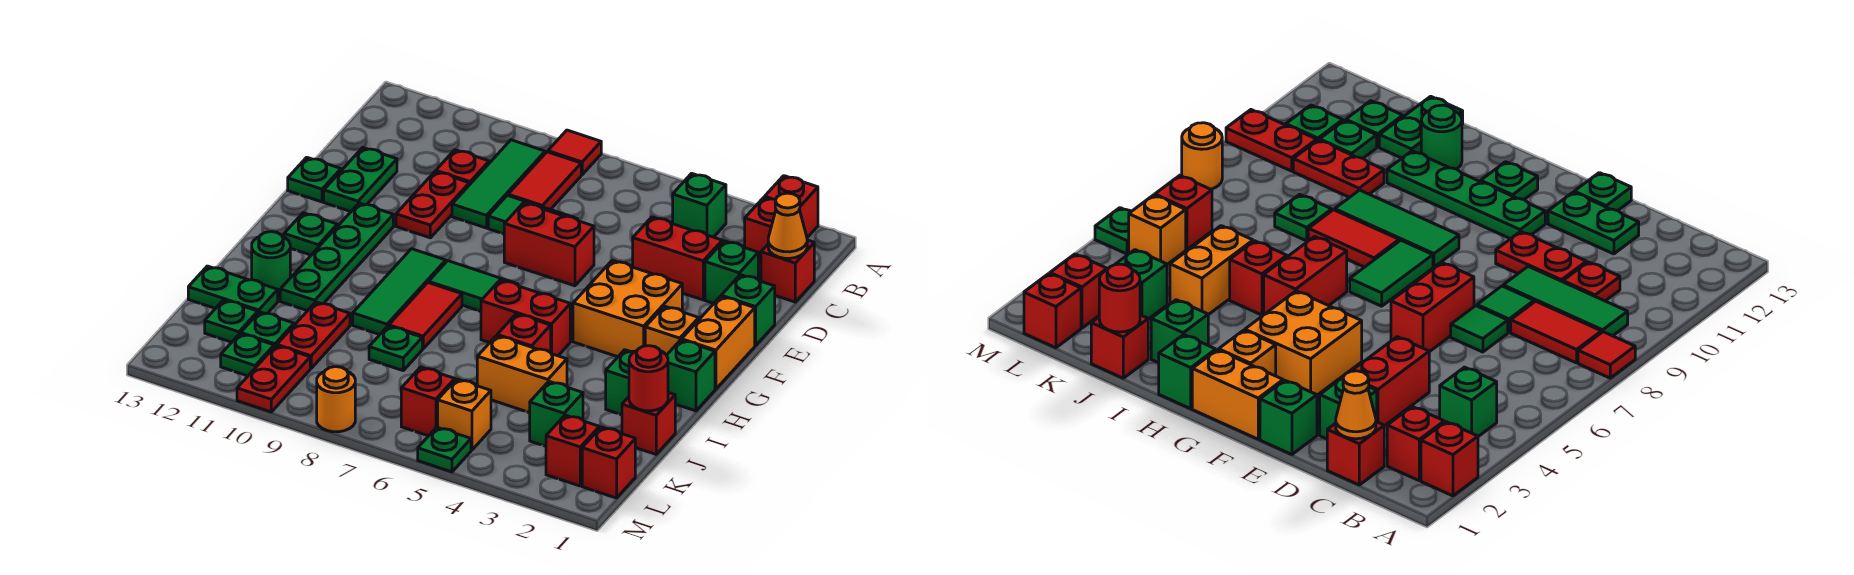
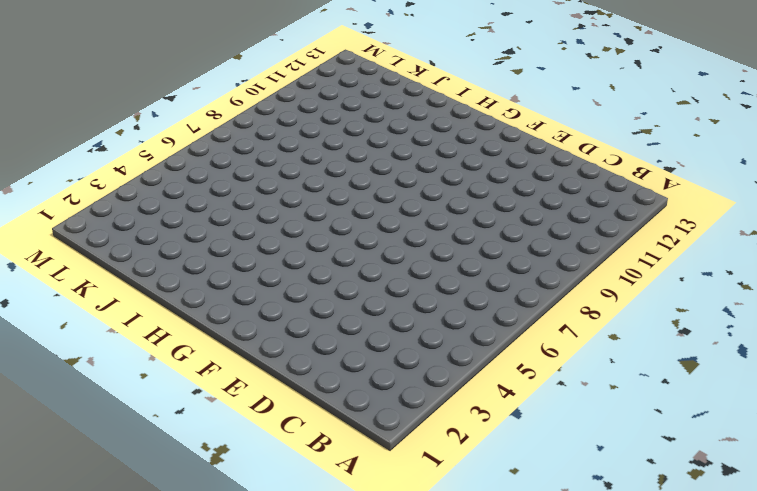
none -> red brick A2 level 1
none -> red tile A8 level 1
none -> red brick B2 level 1
none -> green brick B4 level 1

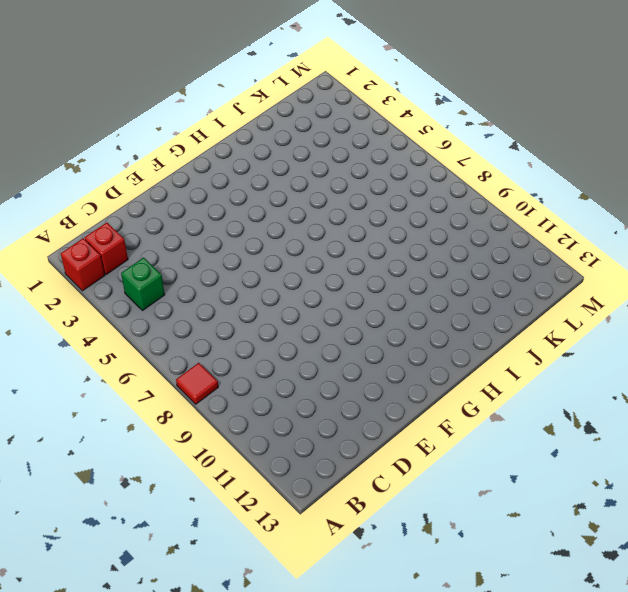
none -> red tile B8:C8 level 1
none -> green tile B9:D9 level 1
none -> red brick C1 level 1
none -> red plate C10 level 1

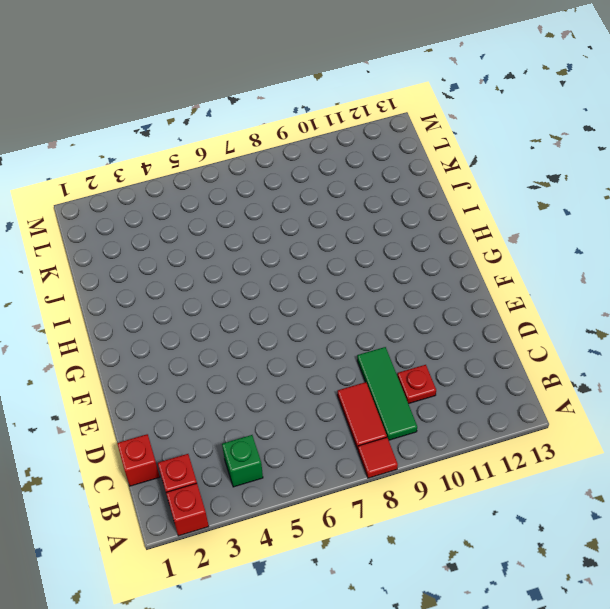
none -> green brick D2 level 1
none -> red brick D3:D4 level 1
none -> green tile D7 level 1
none -> green tile D8 level 1

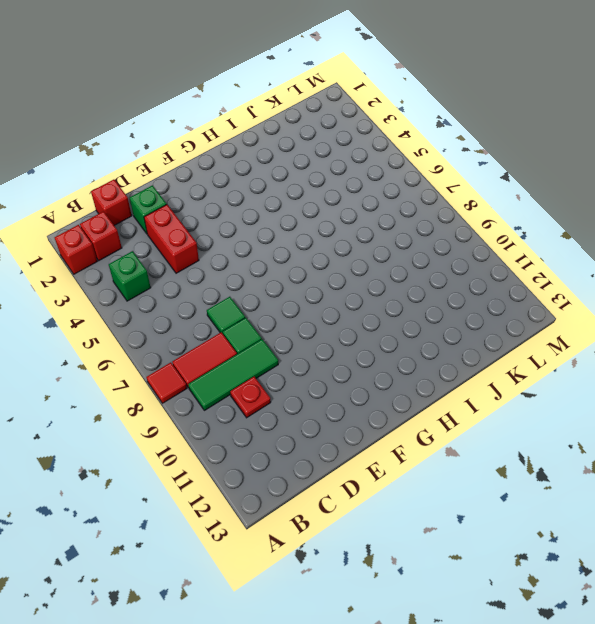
none -> red plate D10:E10 level 1
none -> green plate D12:E12 level 1
none -> green brick E1 level 1
none -> red brick E6:E7 level 1

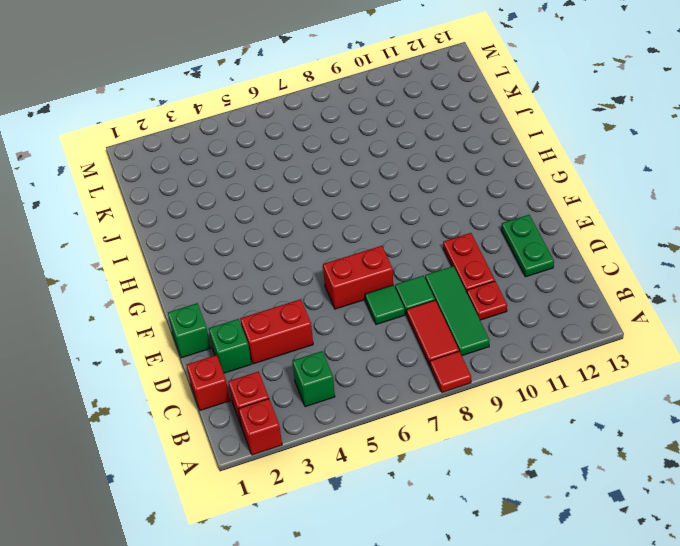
none -> green plate E13 level 1
none -> orange brick F1:G1 level 1
none -> orange brick F3:G4 level 1
none -> green plate F11:I11 level 1

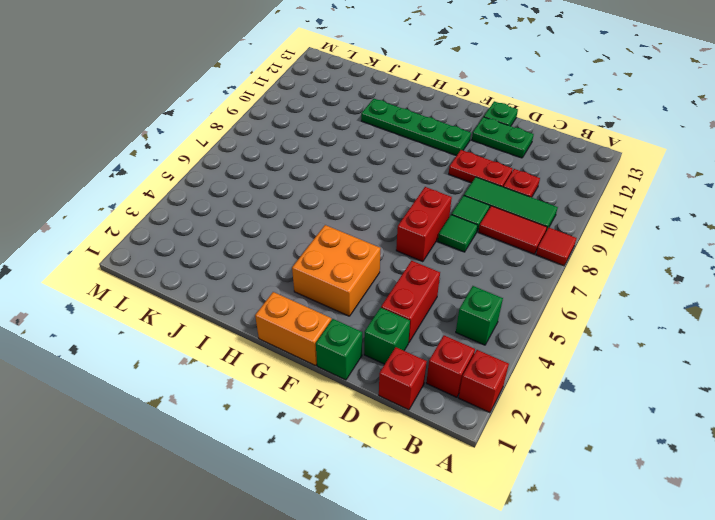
none -> orange brick G2 level 1
none -> green tile G7:G8 level 1
none -> green tile G9:I9 level 1
none -> green plate G12 level 1

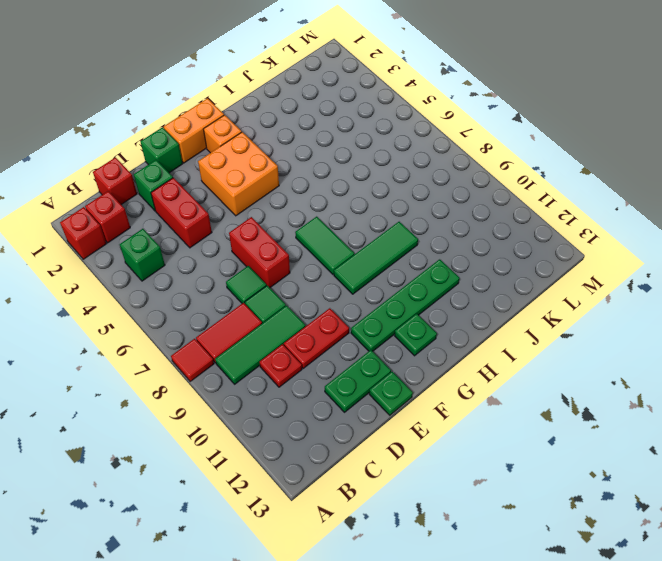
none -> green brick H1 level 1
none -> red brick H5:H6 level 1
none -> red tile H8:I8 level 1
none -> green brick I2 level 1

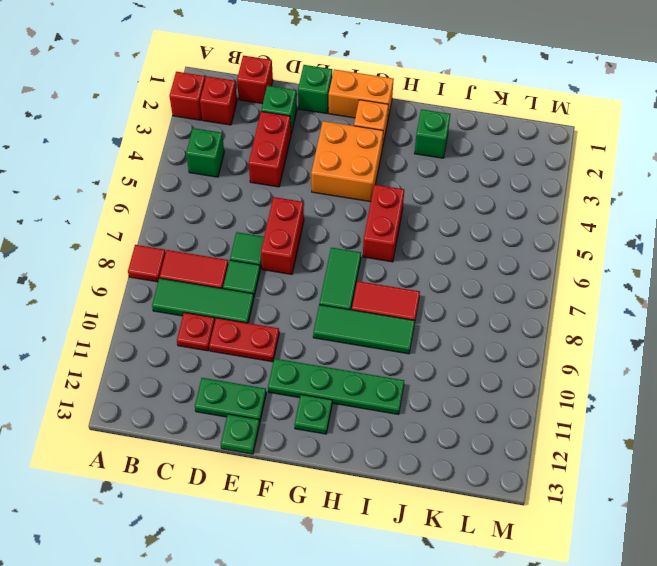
none -> green brick H1 level 1
none -> red brick I5 level 1
none -> green round brick I12 level 1
none -> red brick J1 level 1

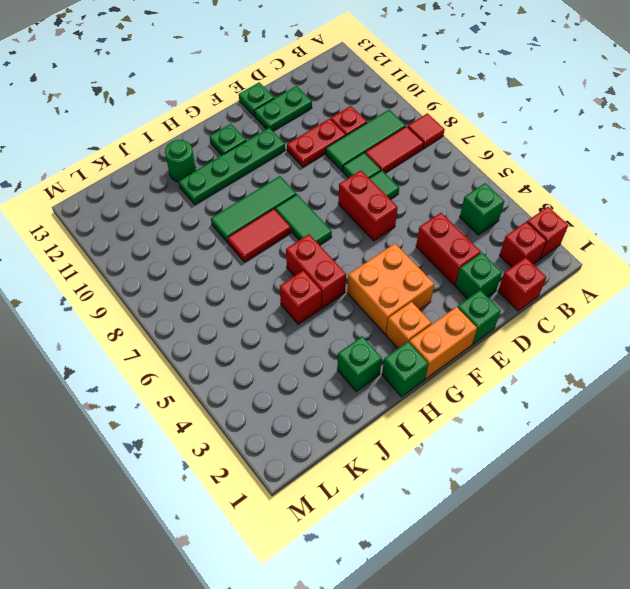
none -> red brick J1 level 1
none -> orange brick J4:J5 level 1
none -> green plate J8 level 1
none -> red plate J10:K10 level 1

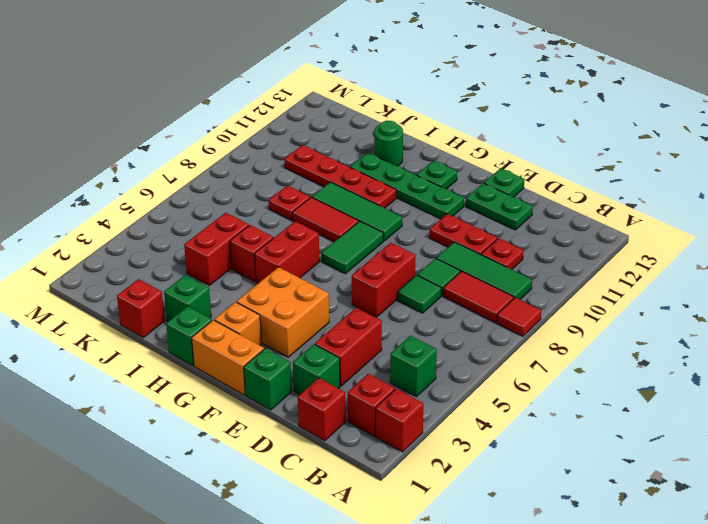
red plate H10:K10 level 1 -> red plate J10:K10 level 1
red brick J4:J5 level 1 -> orange brick J4:J5 level 1
red plate J8 level 1 -> green plate J8 level 1
none -> green plate J12:J13 level 1
none -> green brick K3 level 1
none -> green plate K11 level 1
none -> green plate K12 level 1

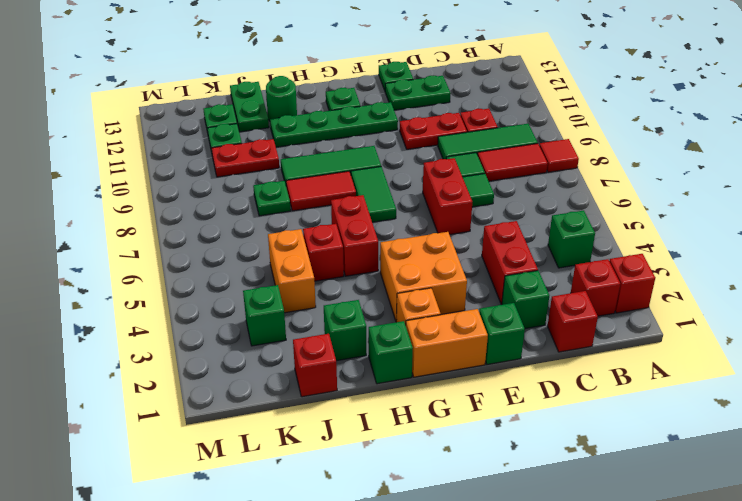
none -> red brick L1 level 1
none -> red brick L2 level 1
none -> orange brick L5 level 1
none -> red brick L6 level 1

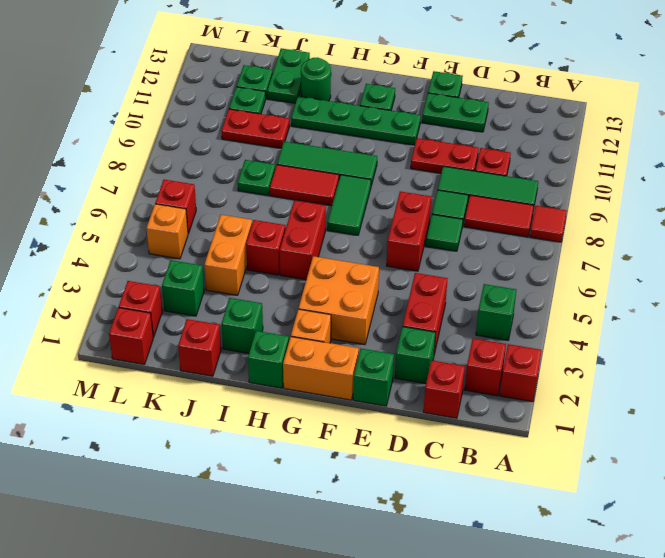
none -> red plate L10:M10 level 1
none -> green plate L11 level 1
none -> green plate M5 level 1
none -> orange round brick M8 level 1

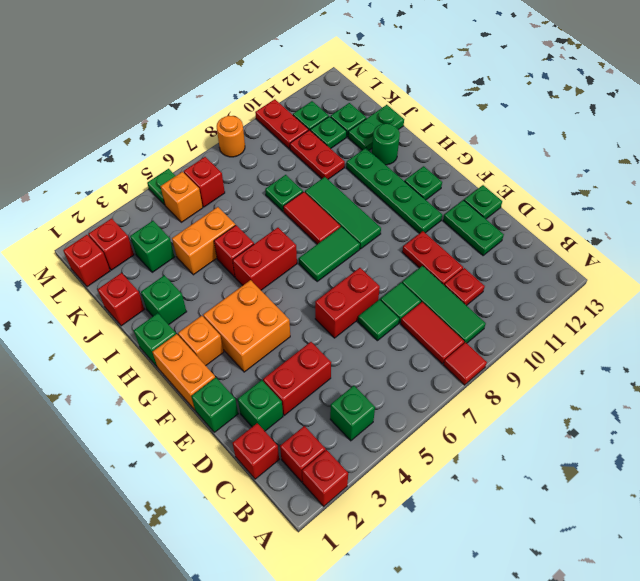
none -> orange cone C1 level 2
none -> red round brick J1 level 2

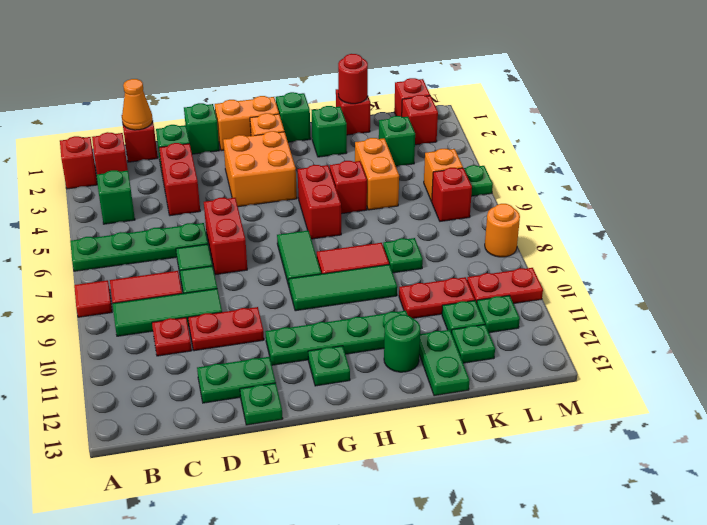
green plate A6:D6 level 1 -> none

